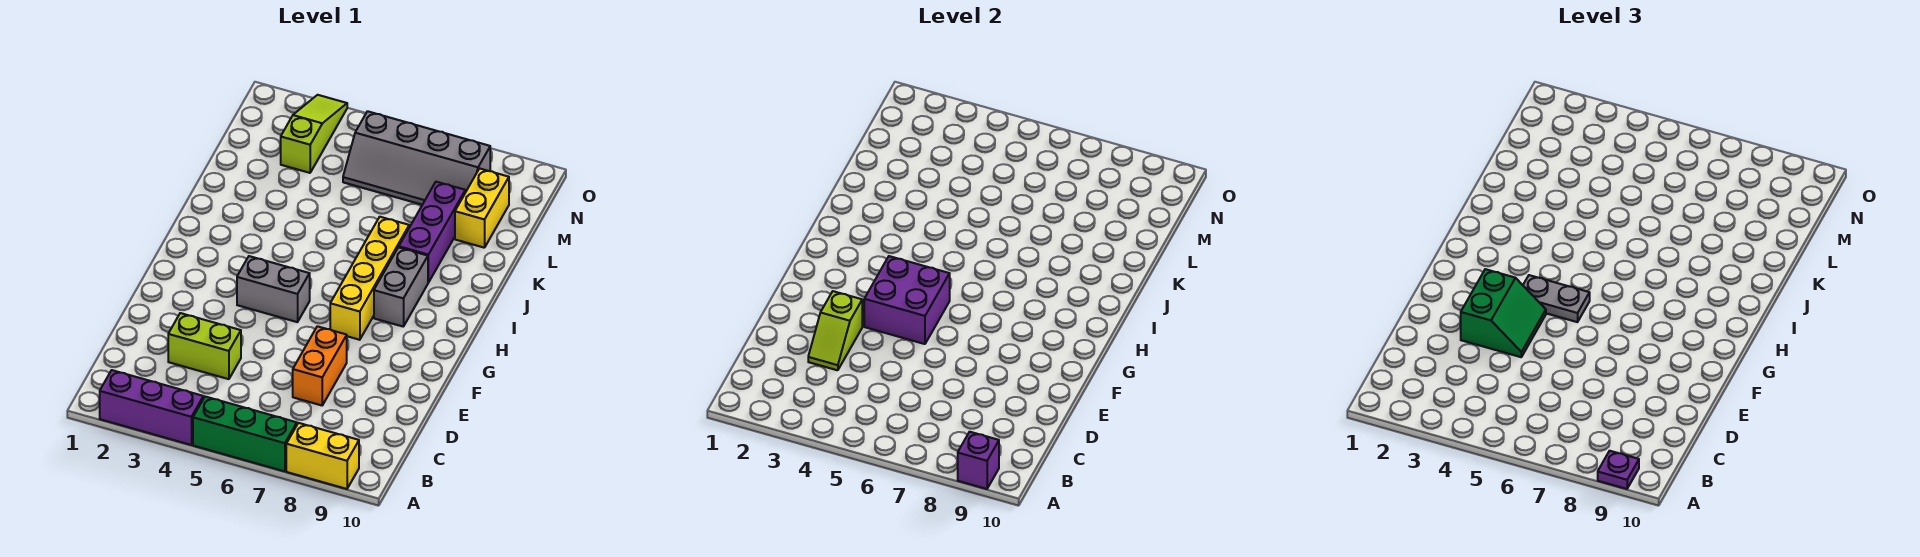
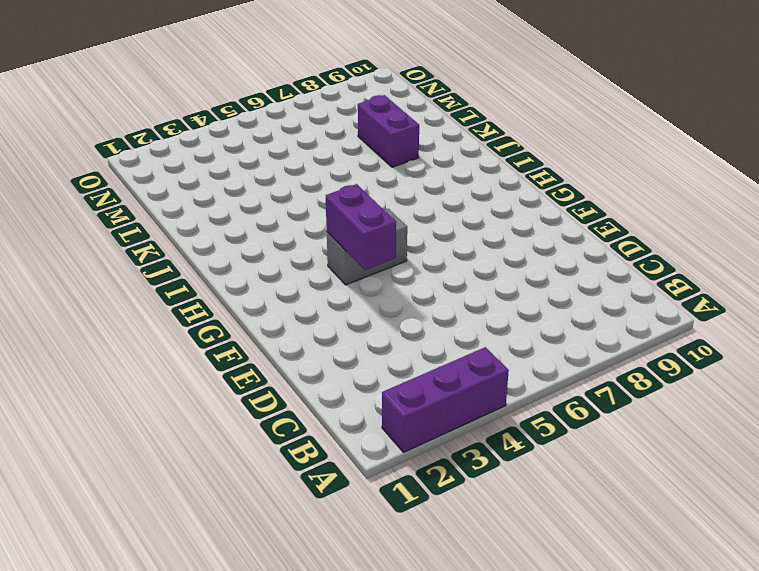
purple brick F4:G4 level 2 -> purple brick F4:G5 level 2
purple brick K8:L8 level 1 -> purple brick J8:L8 level 1
none -> green brick A5:A7 level 1
none -> yellow brick A8:A9 level 1
none -> lime brick D3:D4 level 1

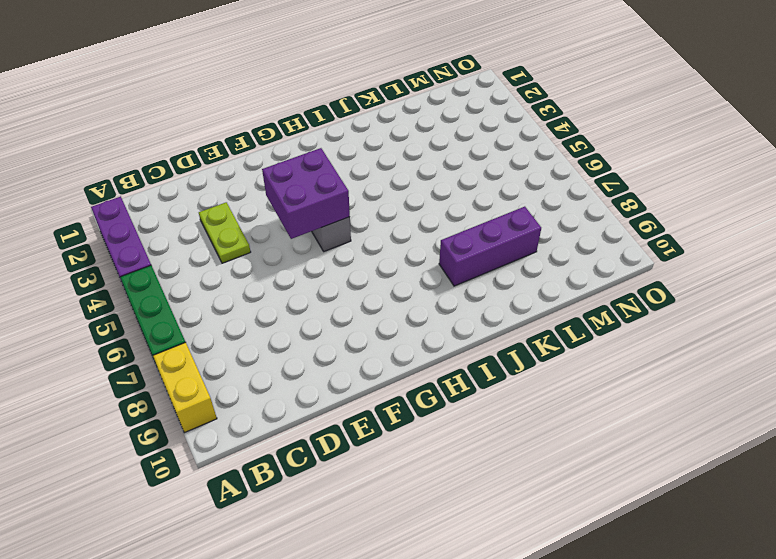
lime plate D3:D4 level 1 -> lime brick D3:D4 level 1
none -> orange brick D7:E7 level 1
none -> yellow brick G7:J7 level 1
none -> grey brick H8:I8 level 1

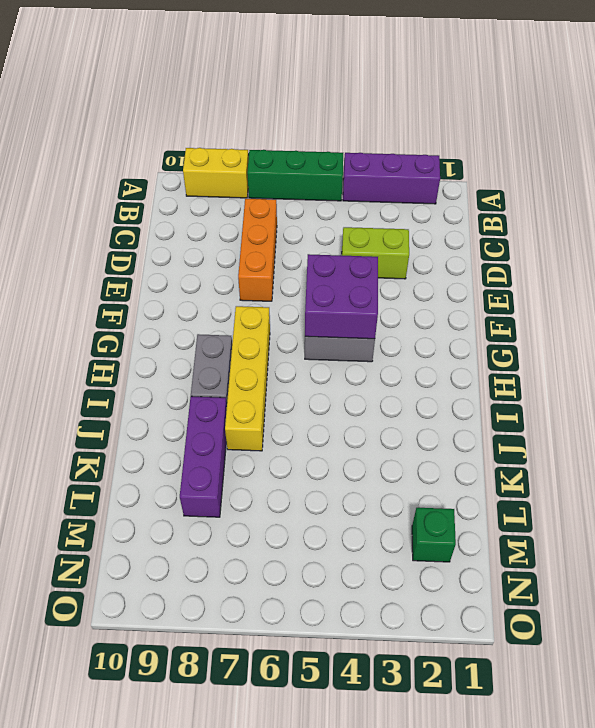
orange brick C7:E7 level 1 -> orange brick D7:E7 level 1
green brick M2 level 1 -> none
none -> yellow brick L9:M9 level 1
none -> lime slope M3:O3 level 1 top M
none -> grey slope M5:N8 level 1 top N

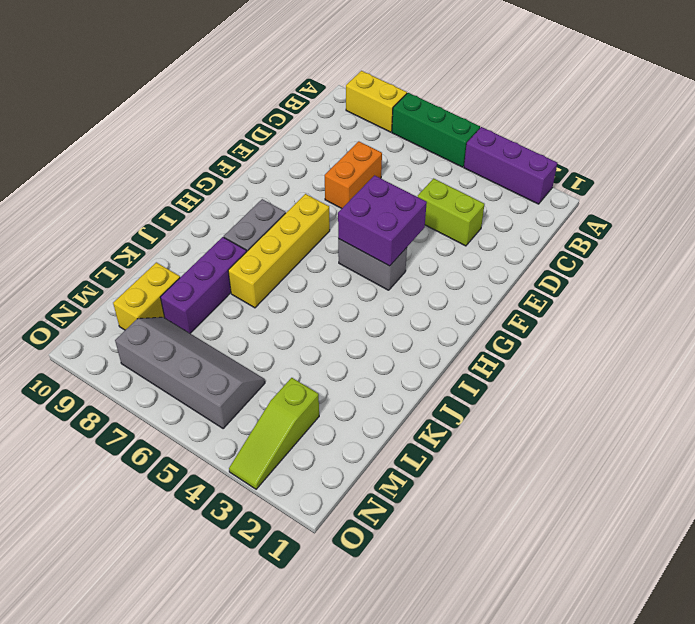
none -> purple brick A9 level 2
none -> lime slope D3:E3 level 2 top E
none -> purple plate A9 level 3

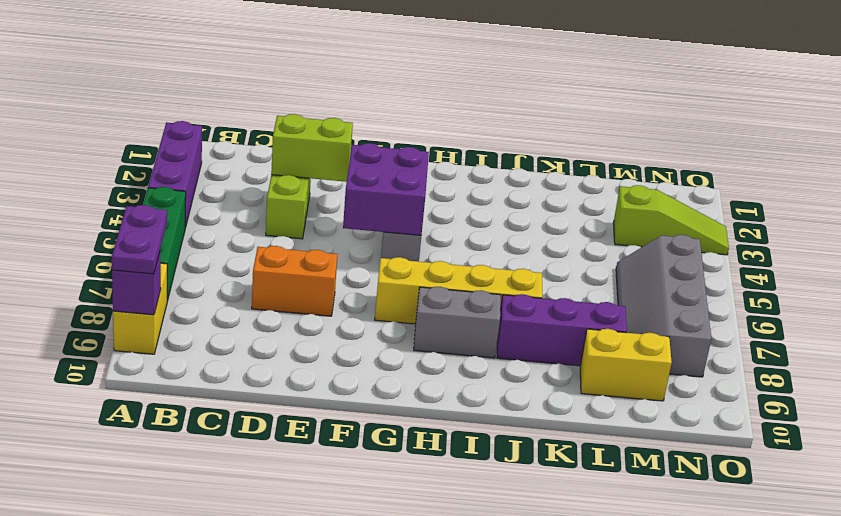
purple plate A8:A9 level 3 -> purple plate A9 level 3
lime brick D3:E3 level 2 -> lime slope D3:E3 level 2 top E
none -> green slope E3:F4 level 3 top 3
none -> grey plate G4:G5 level 3

